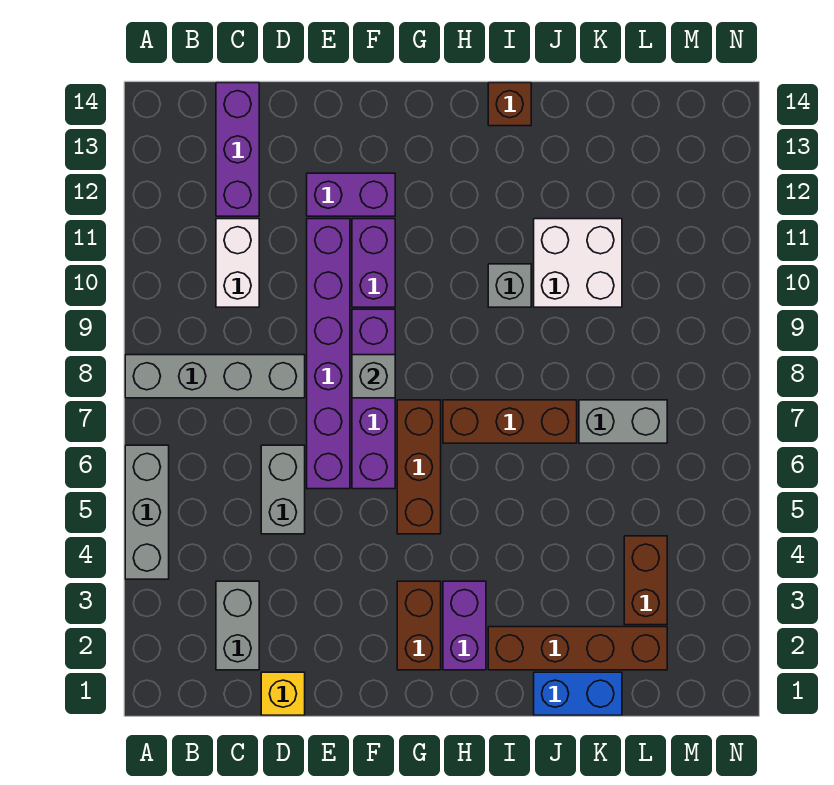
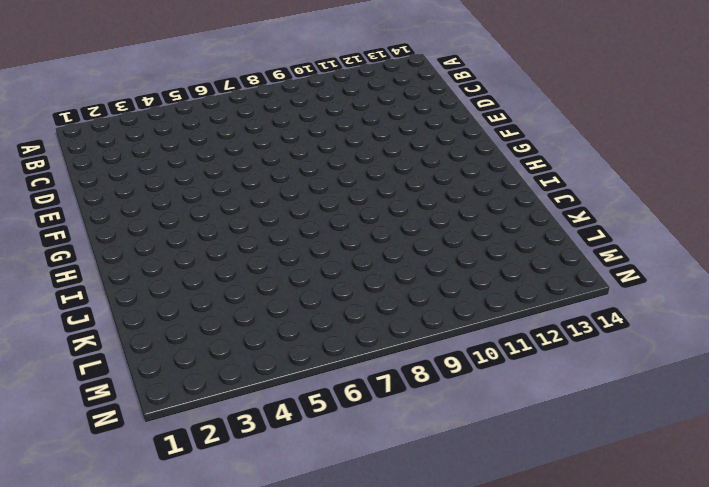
none -> grey brick A4:A6 level 1
none -> grey brick A8:D8 level 1
none -> grey brick C2:C3 level 1

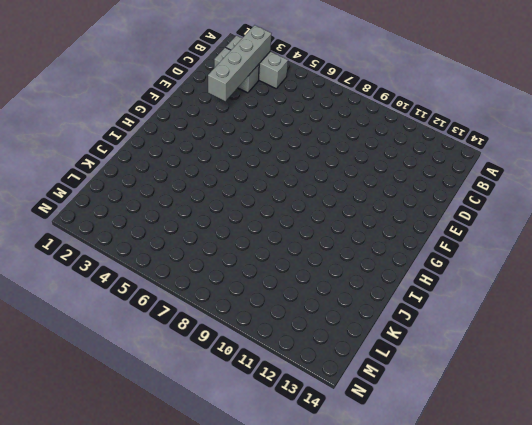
grey brick B2:B4 level 1 -> grey brick A4:A6 level 1
grey brick B3:E3 level 2 -> grey brick A8:D8 level 1
none -> white brick C10:C11 level 1
none -> purple brick C12:C14 level 1
none -> yellow brick D1 level 1

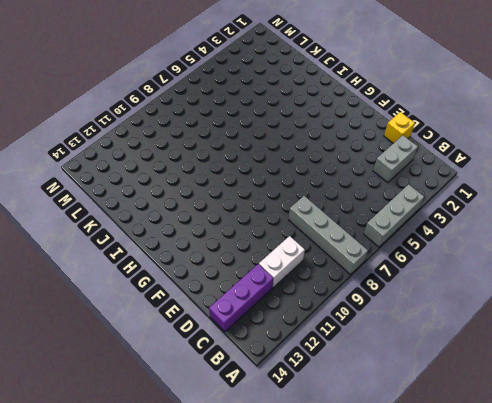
none -> grey brick D5:D6 level 1
none -> purple brick E6:E11 level 1
none -> purple brick E12:F12 level 1

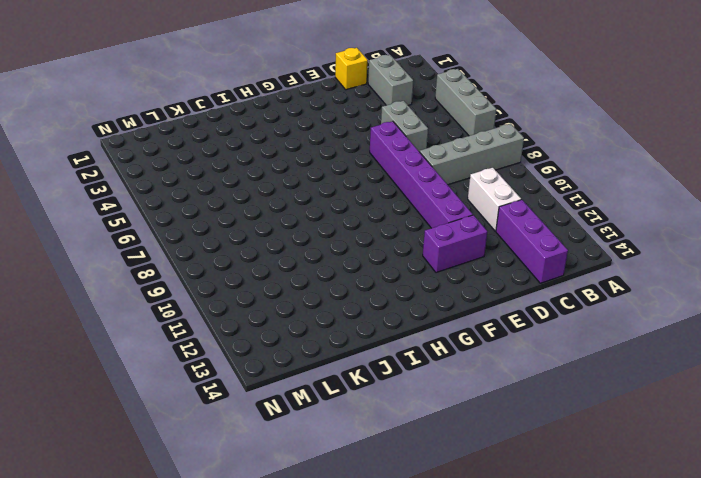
none -> purple brick F6:F9 level 1
none -> purple brick F10:F11 level 1
none -> brown brick G2:G3 level 1

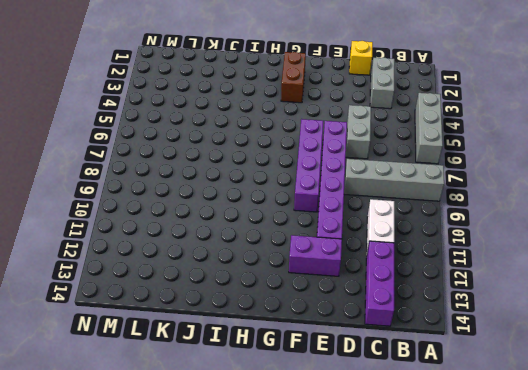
none -> purple brick F10:F11 level 1
none -> brown brick G5:G7 level 1
none -> purple brick H2:H3 level 1

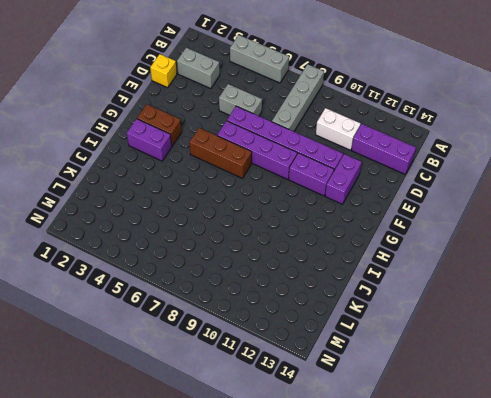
none -> brown brick H7:J7 level 1
none -> brown brick I2:L2 level 1
none -> grey brick I10 level 1

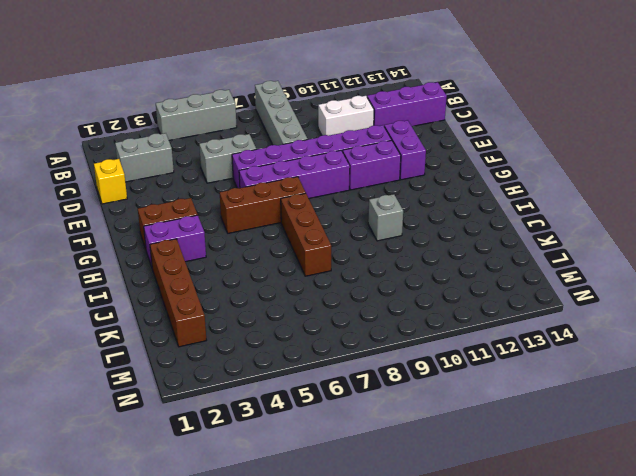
none -> brown brick I14 level 1
none -> blue brick J1:K1 level 1
none -> white brick J10:K11 level 1

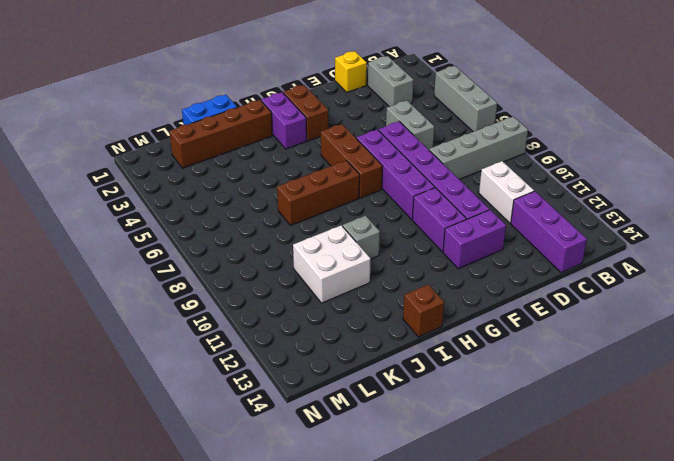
none -> grey brick K7:L7 level 1
none -> brown brick L3:L4 level 1
none -> grey brick F8 level 2

